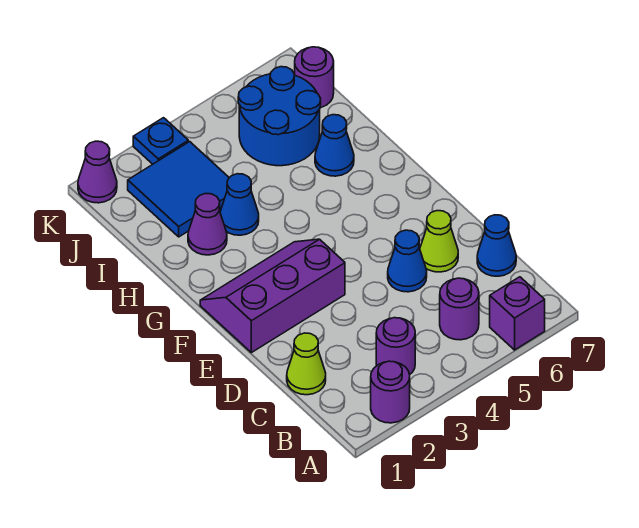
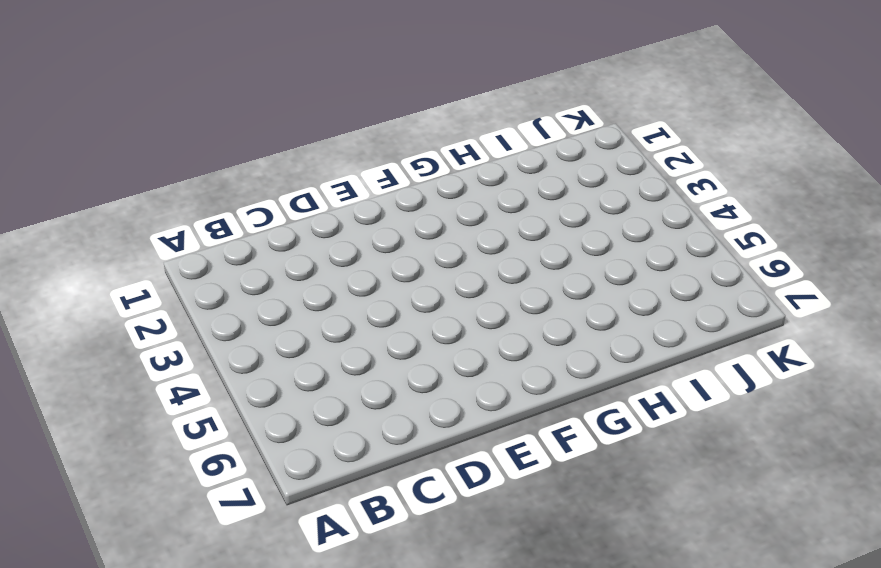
none -> purple round brick A2 level 1
none -> purple brick A6 level 1
none -> purple round brick B3 level 1

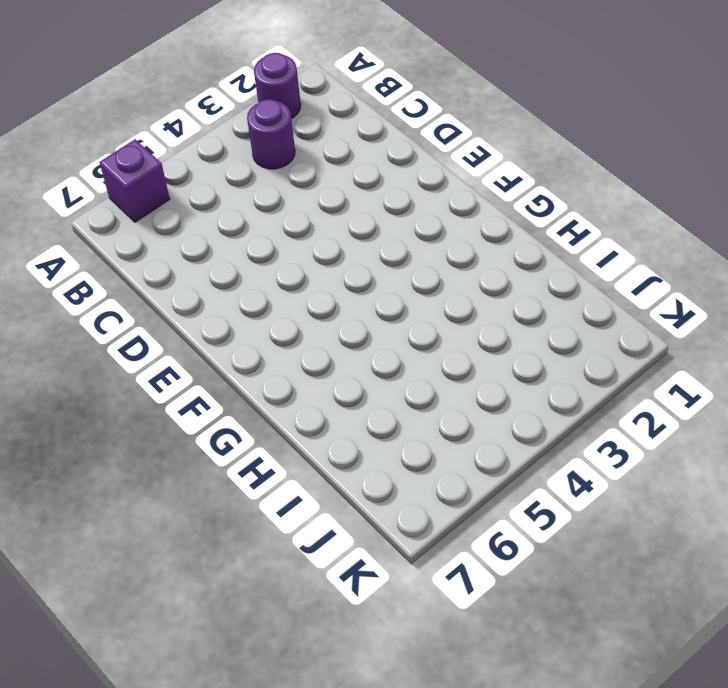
none -> purple round brick B5 level 1
none -> lime cone C1 level 1
none -> blue cone C7 level 1

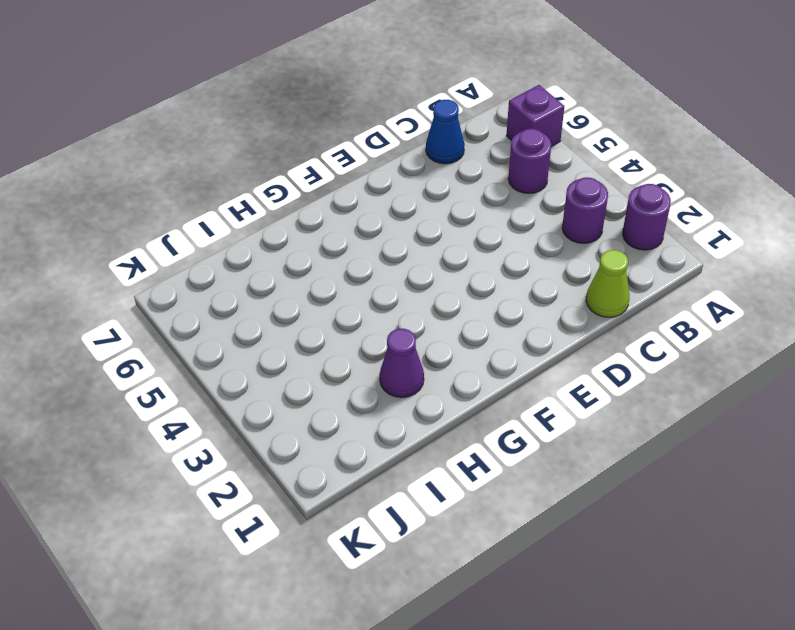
none -> blue cone D5 level 1
none -> lime cone D6 level 1
none -> purple slope E1:F3 level 1 top E

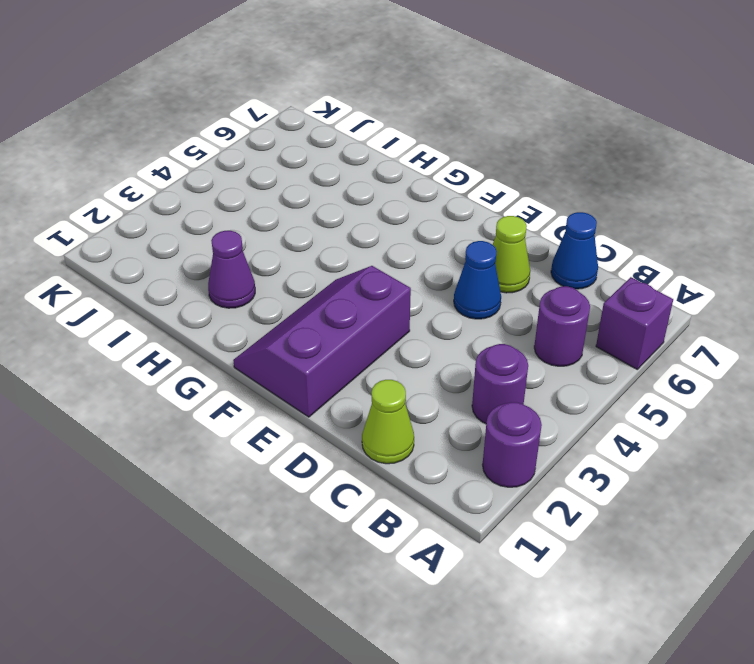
none -> blue cone H3 level 1
none -> blue cone H6 level 1
none -> blue tile I2:J3 level 1

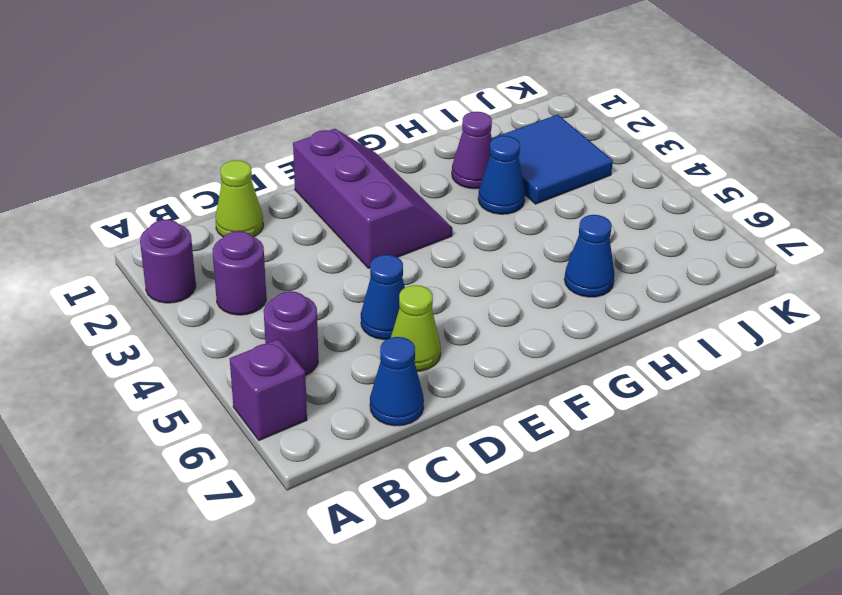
none -> blue round brick I5:J6 level 1
none -> purple round brick J7 level 1
none -> purple cone K1 level 1

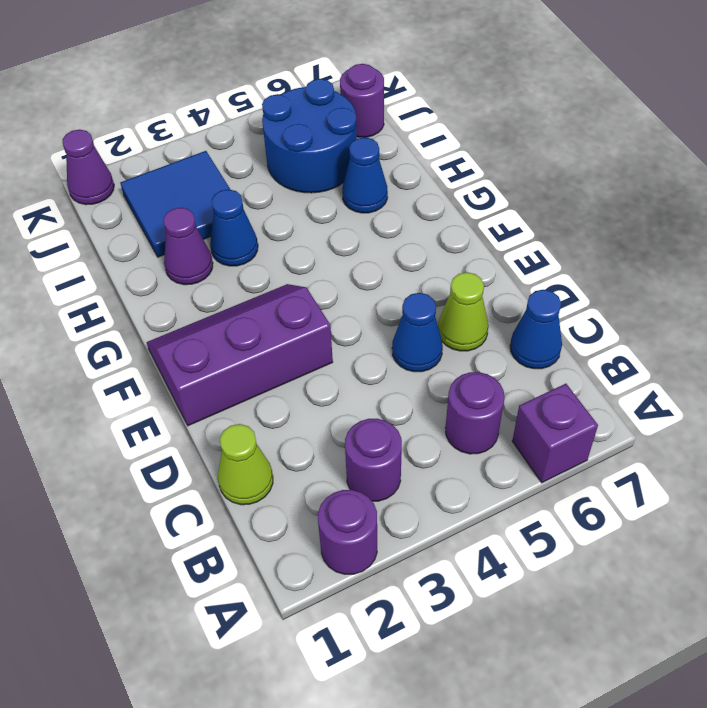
none -> blue plate K3 level 1

